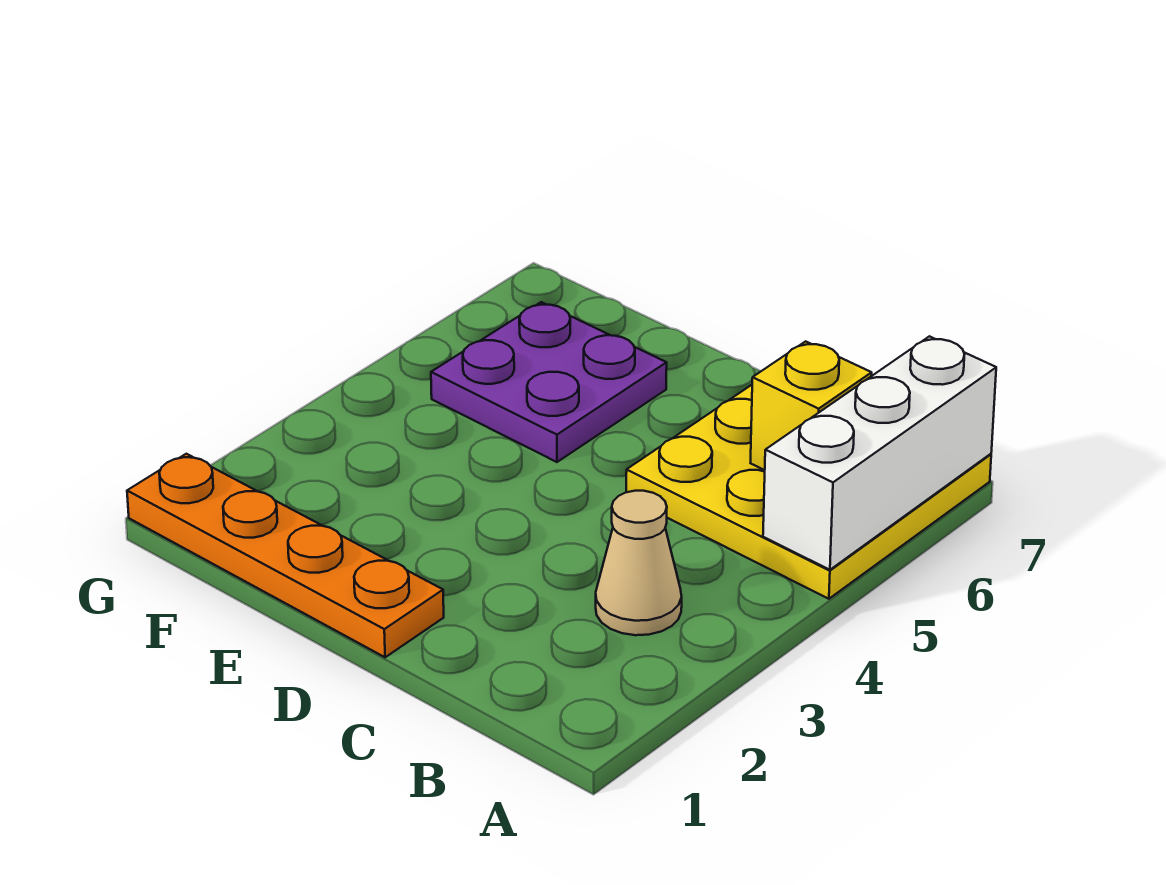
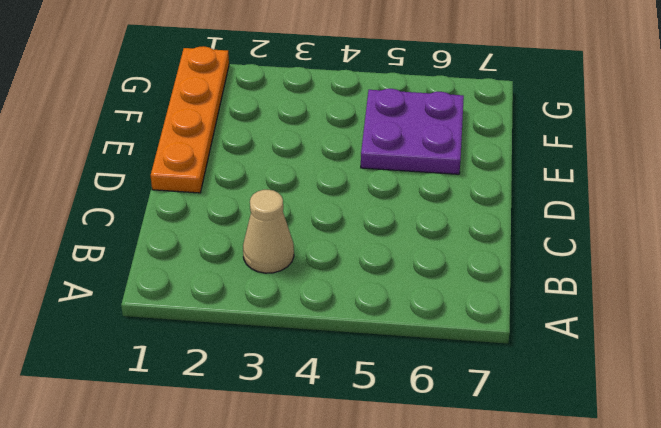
none -> yellow plate A5:C7 level 1
none -> white brick A5:A7 level 2

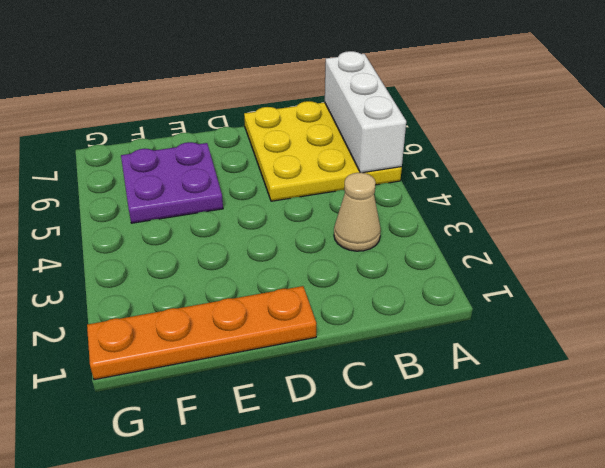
none -> yellow brick B6 level 2

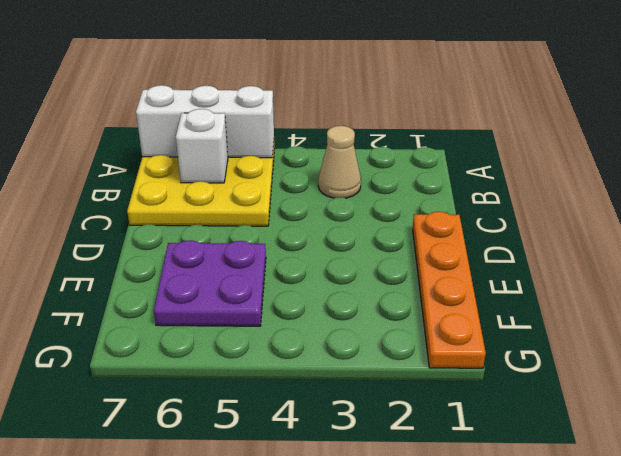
white brick B6 level 2 -> yellow brick B6 level 2

